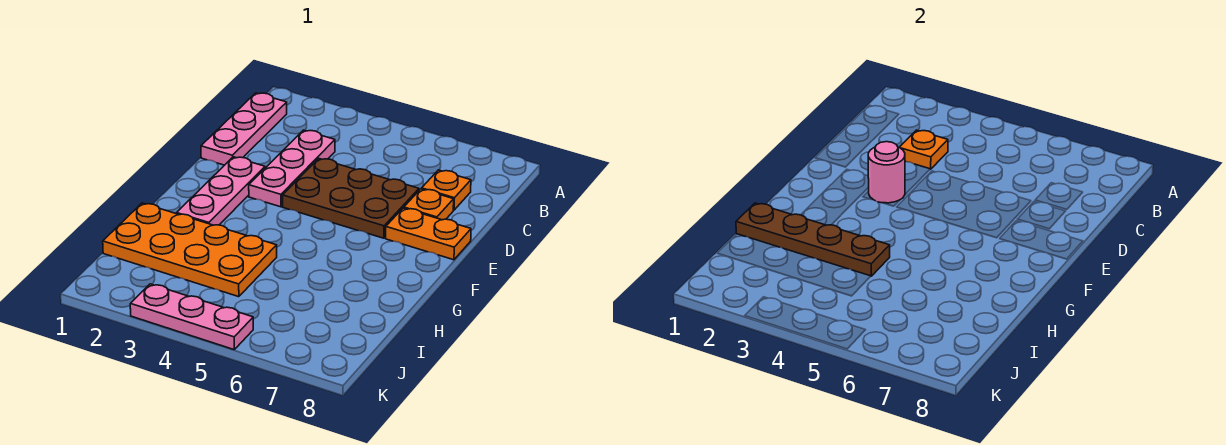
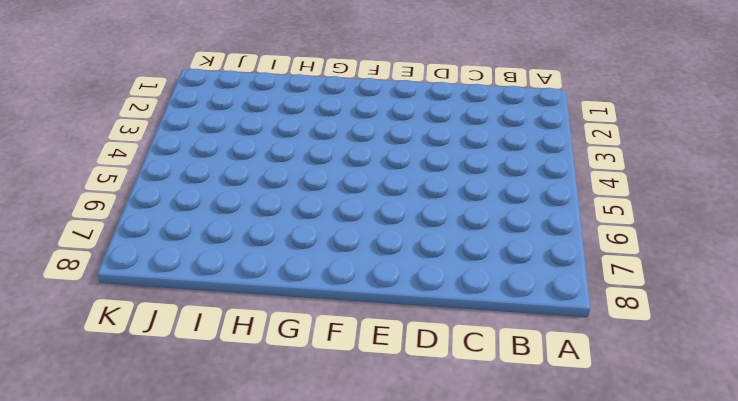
none -> pink plate B1:D1 level 1
none -> pink plate C3:E3 level 1
none -> orange plate C7 level 1

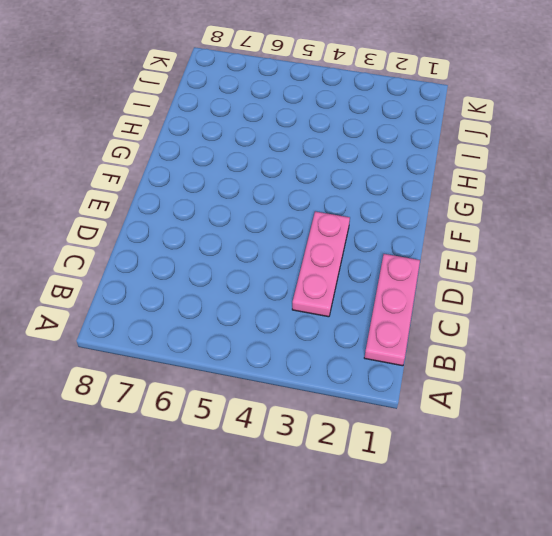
none -> orange plate C7 level 1
none -> brown plate D4:E6 level 1
none -> orange plate D7 level 1

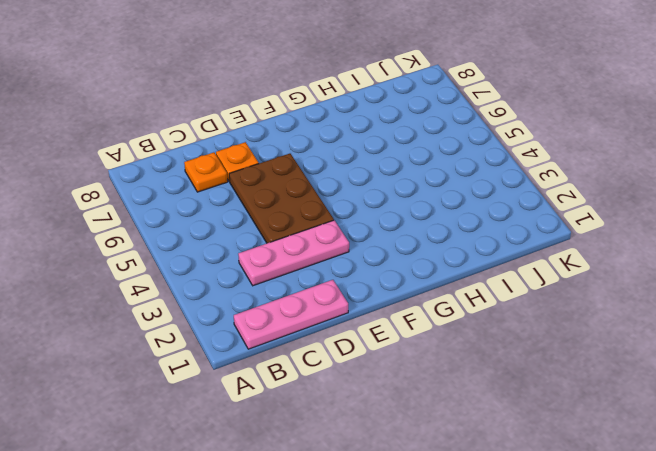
none -> pink plate E2:G2 level 1
none -> orange plate E7:E8 level 1
none -> orange plate H1:I4 level 1

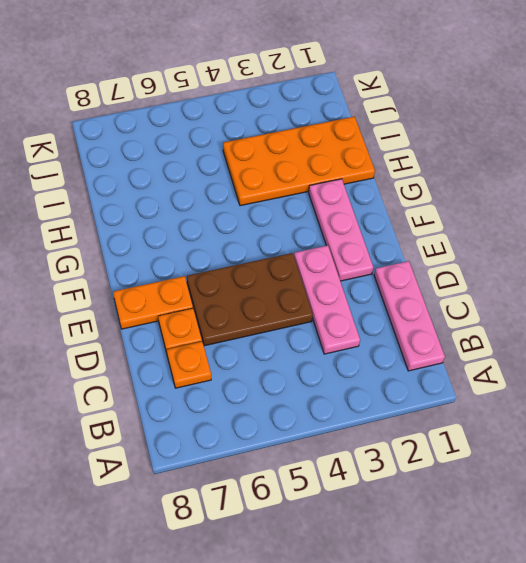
none -> pink plate K3:K5 level 1
none -> orange plate C3 level 2
none -> pink round brick E3 level 2

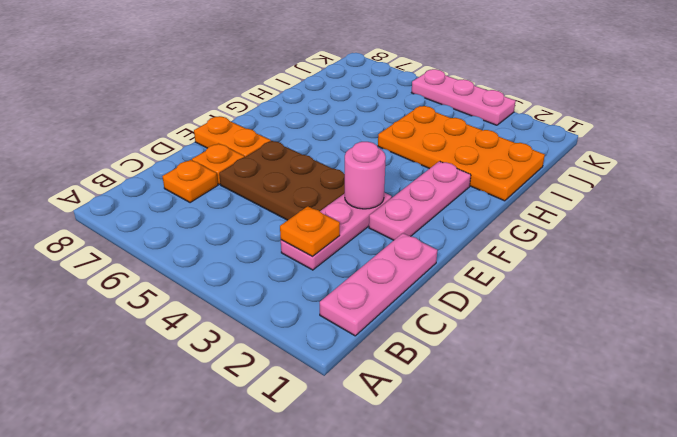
none -> brown plate H1:H4 level 2

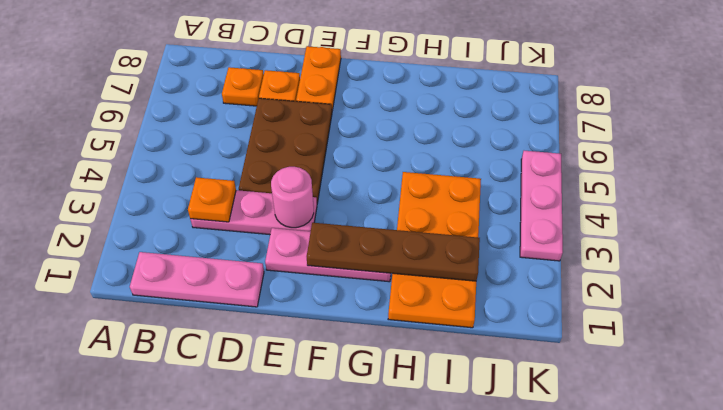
brown plate F2:I2 level 2 -> brown plate H1:H4 level 2

